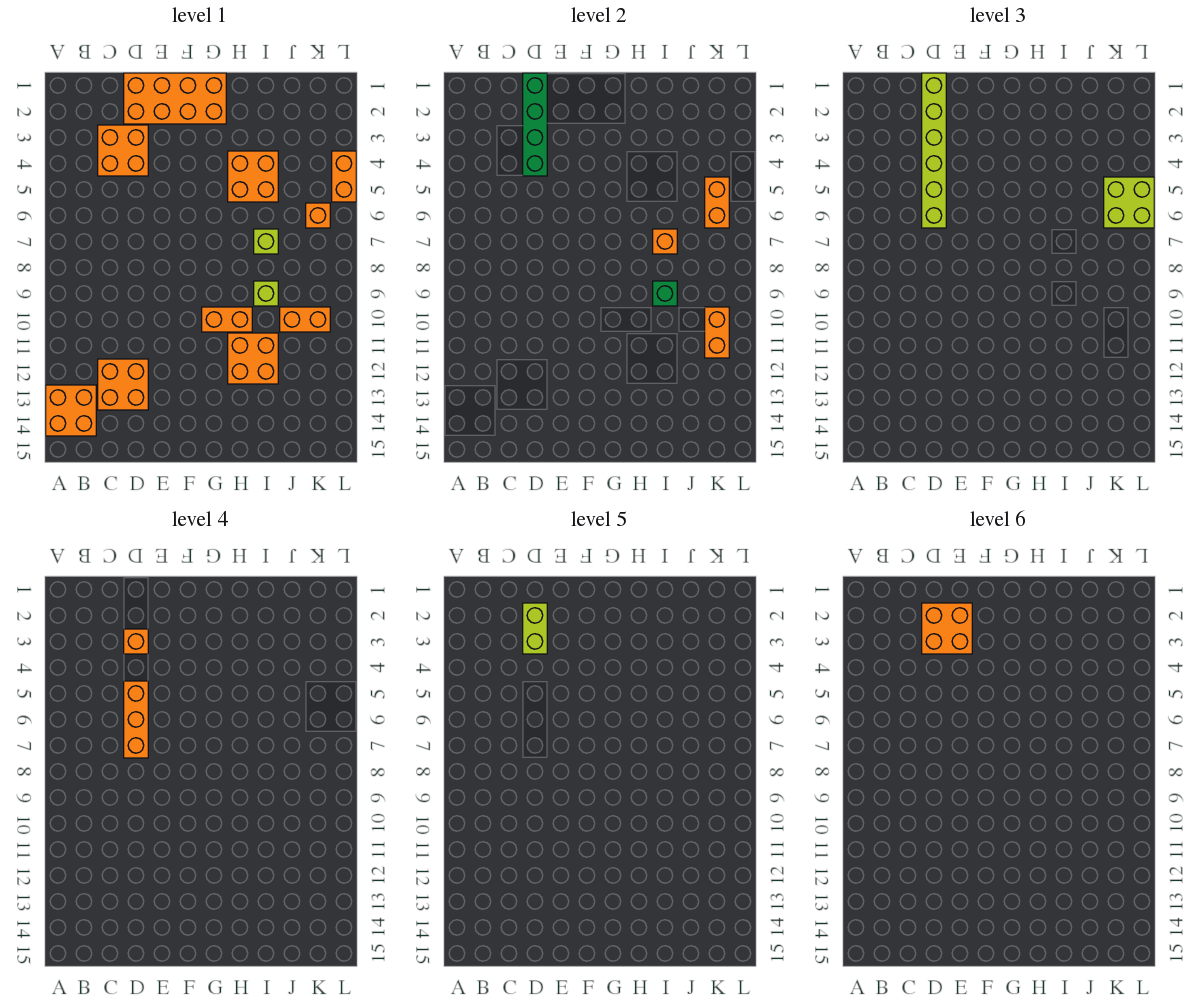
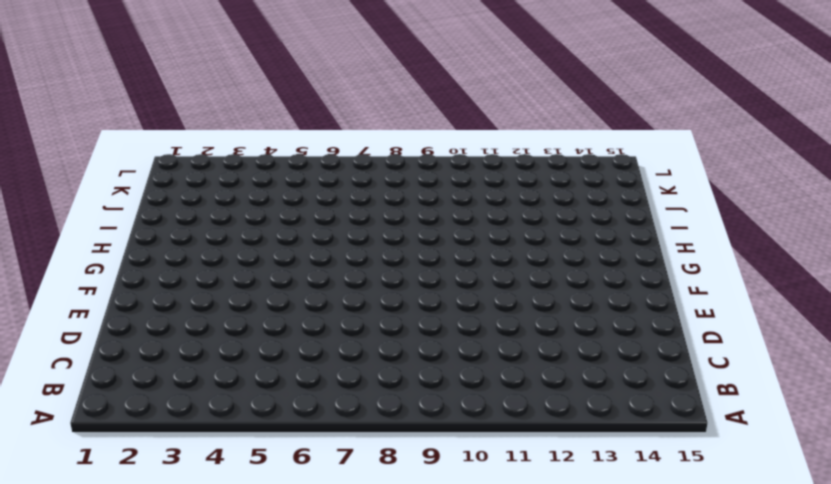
none -> orange brick A13:B14 level 1
none -> orange brick C3:D4 level 1
none -> orange brick C12:D13 level 1

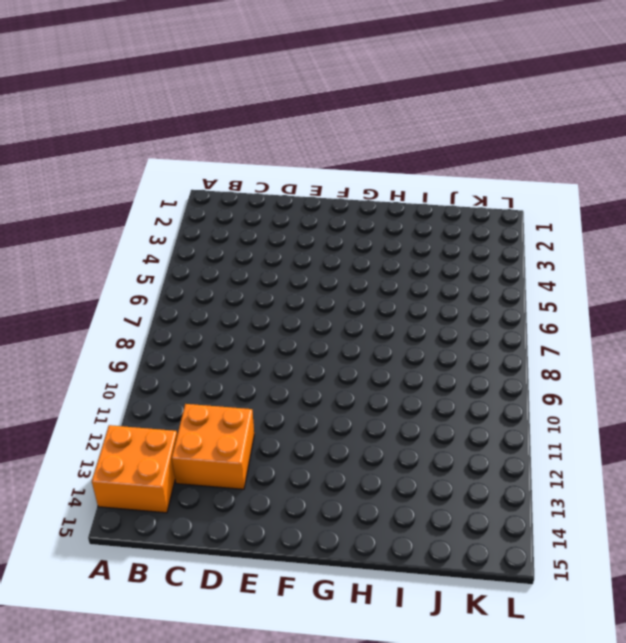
none -> orange brick C3:D4 level 1
none -> orange brick D1:G2 level 1
none -> orange brick G10:H10 level 1

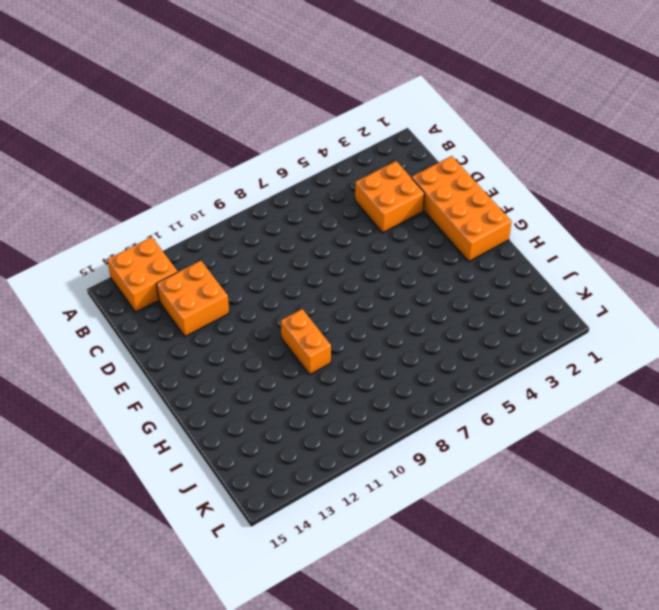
none -> orange brick H4:I5 level 1
none -> orange brick H11:I12 level 1
none -> lime brick I7 level 1

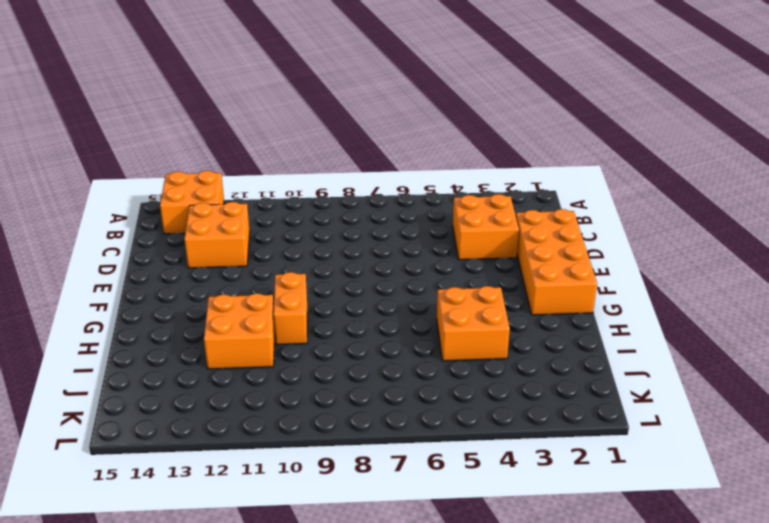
none -> lime brick I7 level 1
none -> lime brick I9 level 1
none -> orange brick J10:K10 level 1

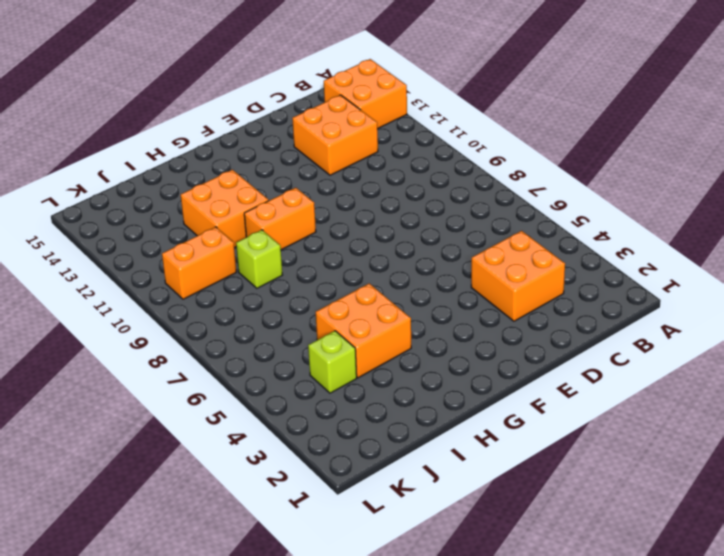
lime brick J4 level 1 -> lime brick I7 level 1
none -> orange brick D1:G2 level 1
none -> orange brick K6 level 1
none -> orange brick L4:L5 level 1

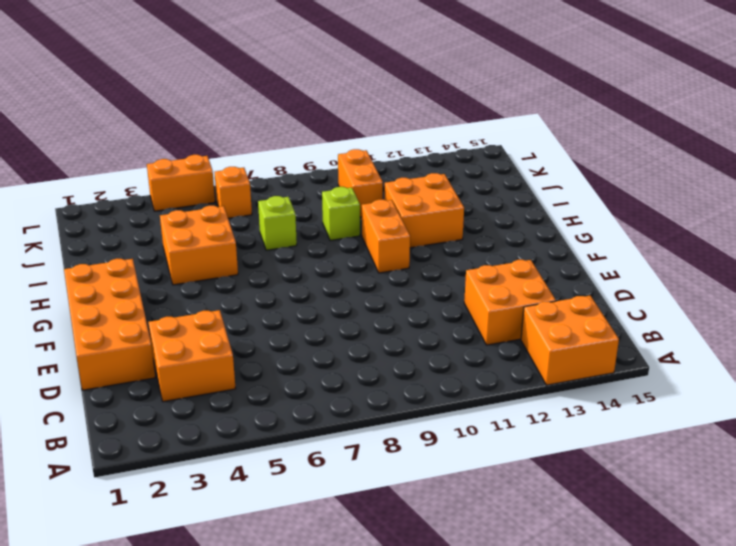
none -> green brick D1:D4 level 2
none -> orange brick I7 level 2
none -> green brick I9 level 2

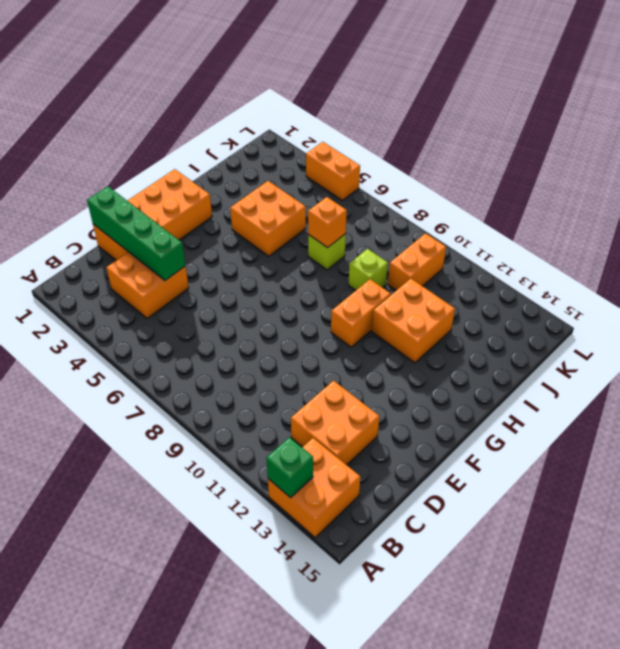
green brick A13 level 2 -> green brick I9 level 2
none -> orange brick K6 level 1
none -> orange brick K5:K6 level 2
none -> orange brick K10:K11 level 2

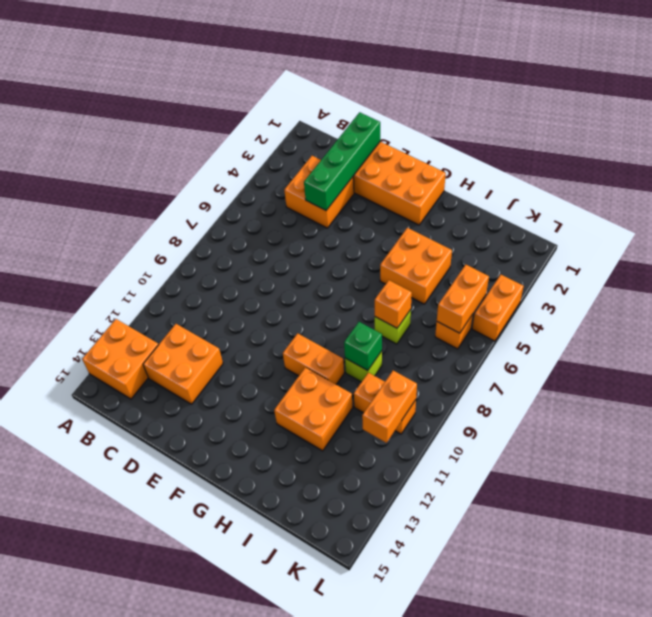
none -> lime brick D1:D6 level 3
none -> lime brick K5:L6 level 3
none -> orange brick D3 level 4

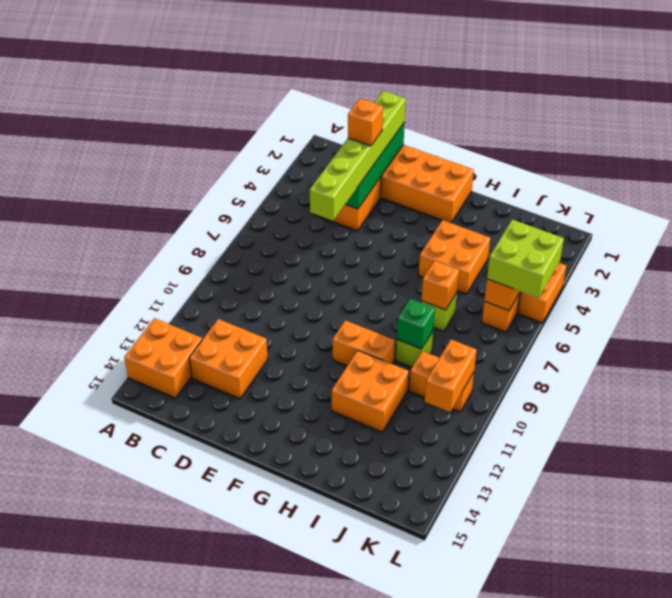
none -> orange brick D5:D7 level 4
none -> lime brick D2:D3 level 5
none -> orange brick D2:E3 level 6

